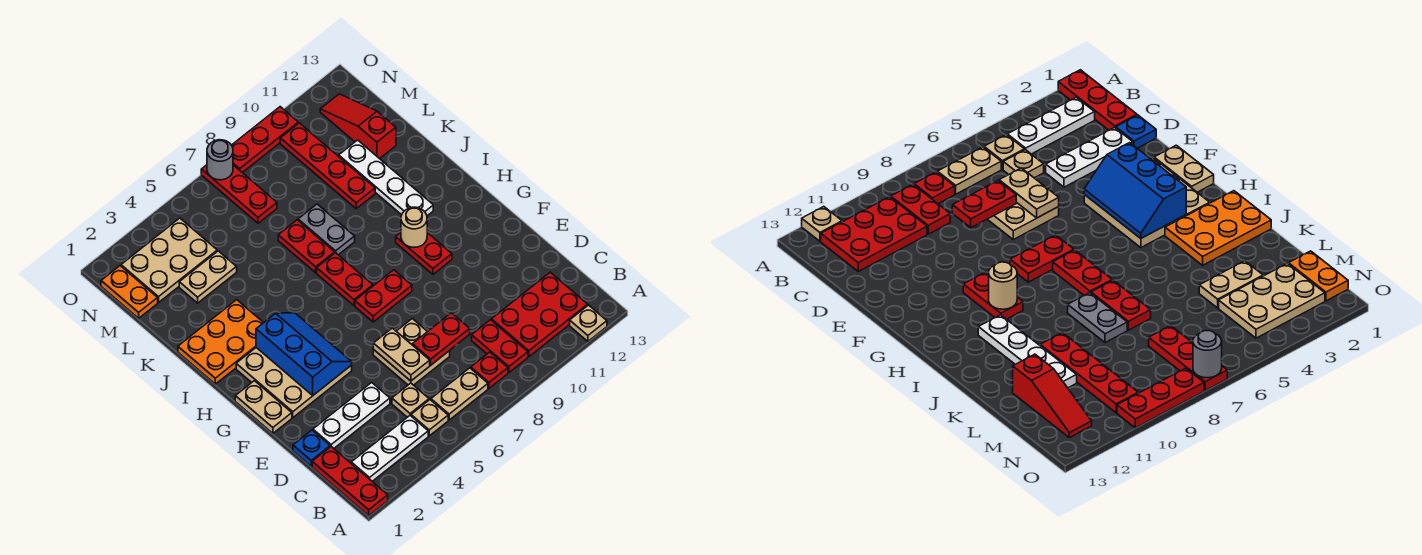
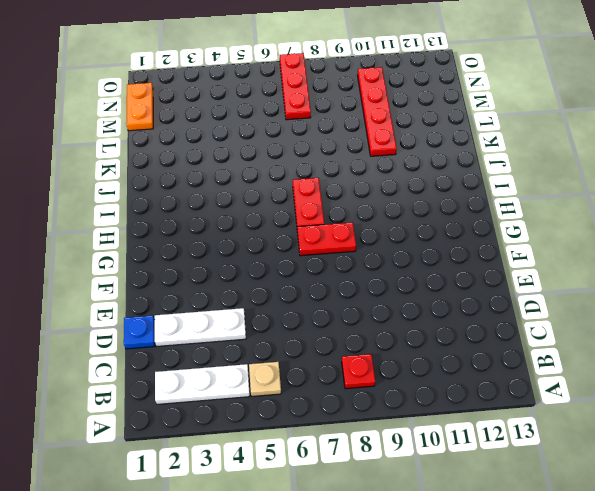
none -> red plate A1:C1 level 1
none -> tan plate A12 level 1
none -> tan plate B6:B7 level 1
none -> red plate B9:C9 level 1

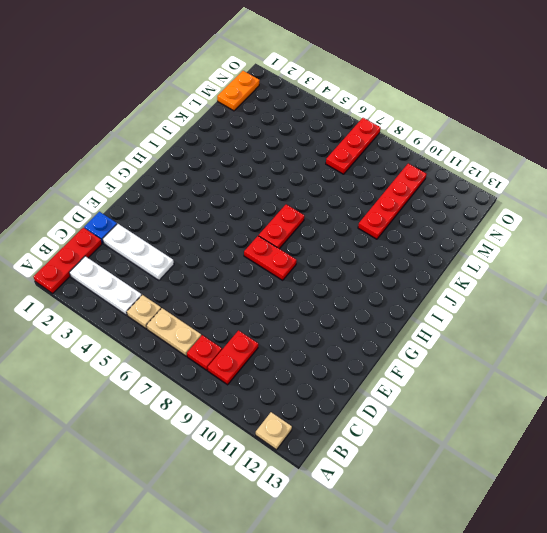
none -> red plate B10:C12 level 1
none -> tan plate C5 level 1
none -> tan plate D6:E7 level 1
none -> tan plate F1:G1 level 1

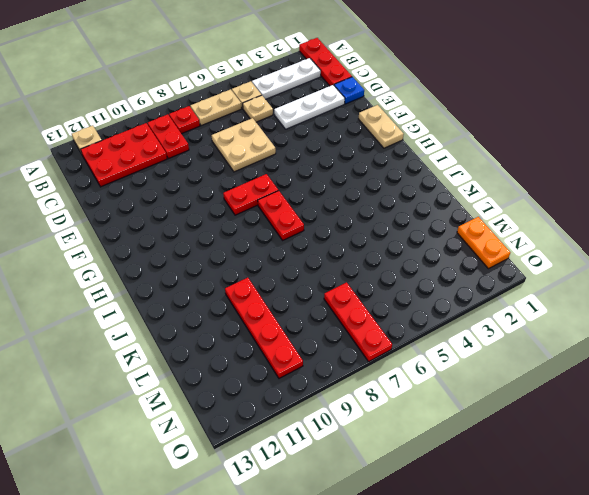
none -> tan plate F2:H4 level 1
none -> red plate G10:H10 level 1
none -> orange plate I1:J3 level 1
none -> white plate I11:L11 level 1

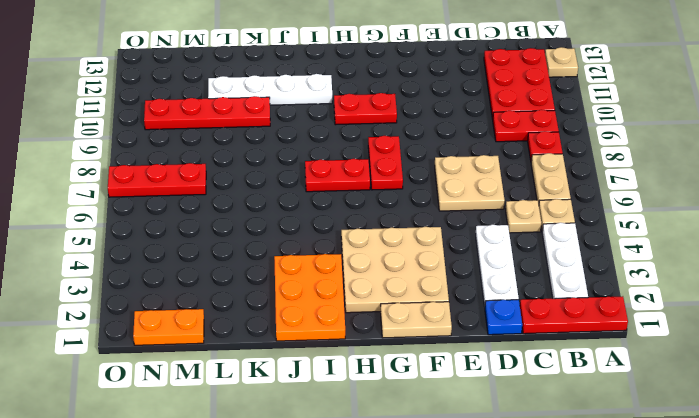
none -> red plate J7:K7 level 1
none -> grey plate J8:K8 level 1
none -> tan plate L3:L4 level 1
none -> red slope L12:N12 level 1 top L

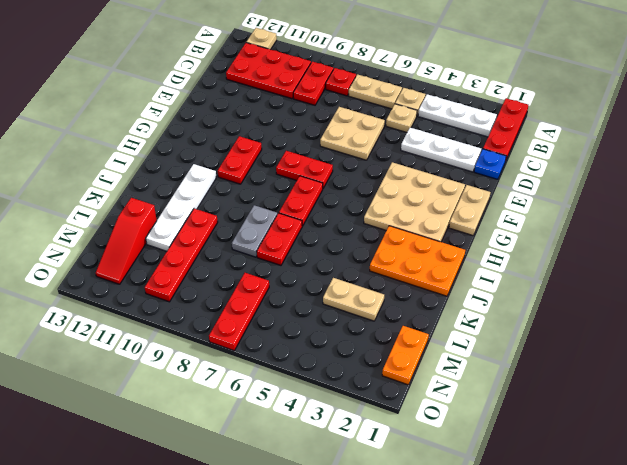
none -> tan plate M2:N4 level 1
none -> red plate O8:O10 level 1
none -> tan plate D6:E6 level 2
none -> red plate D7:D8 level 2

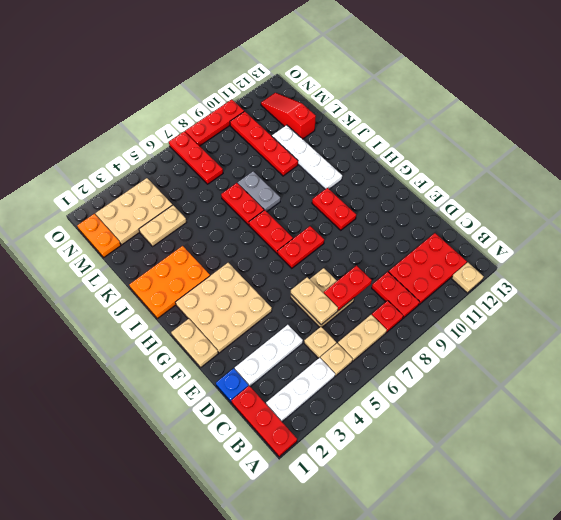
none -> blue slope F3:H4 level 2 top 3
none -> tan round brick H10 level 2
none -> grey round brick O7 level 2

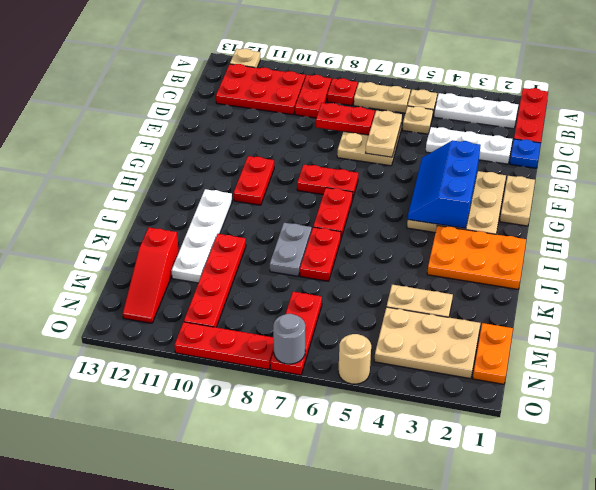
tan round brick O5 level 1 -> tan round brick H10 level 2

